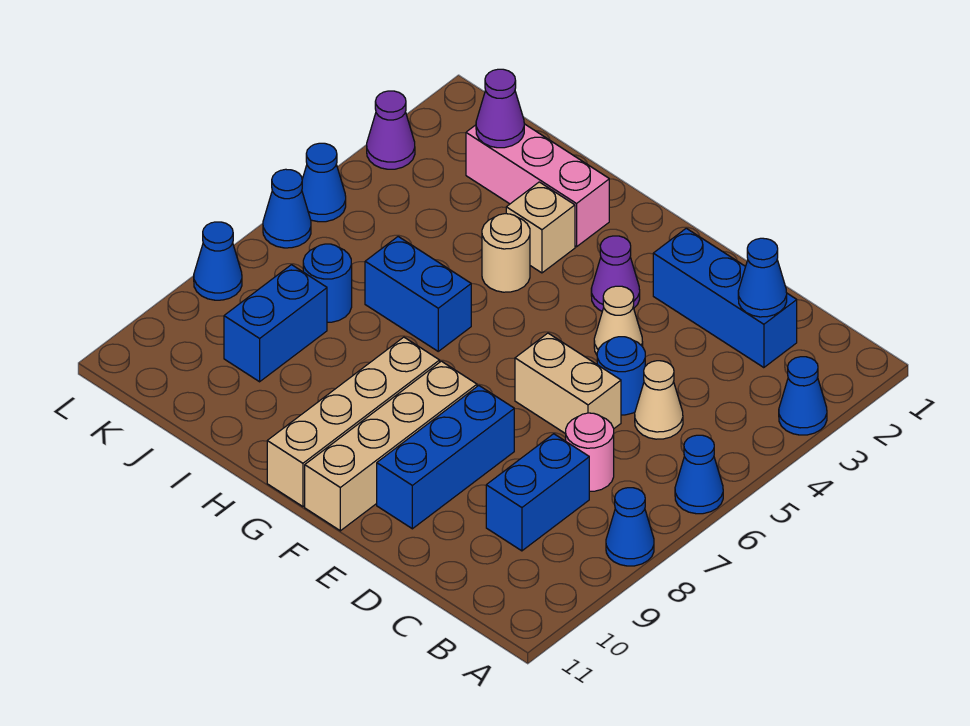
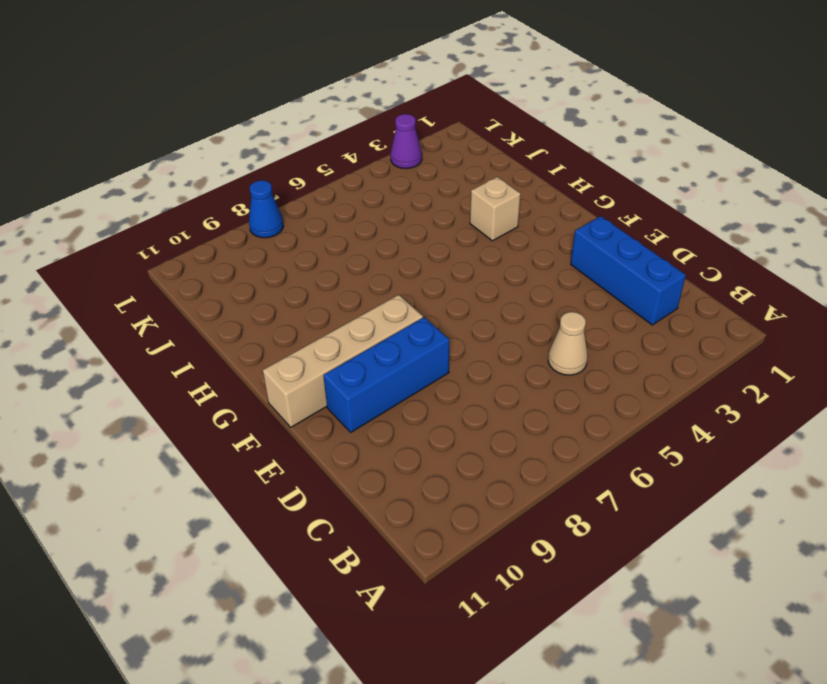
none -> blue cone A3 level 1
none -> blue cone A6 level 1
none -> blue cone A8 level 1

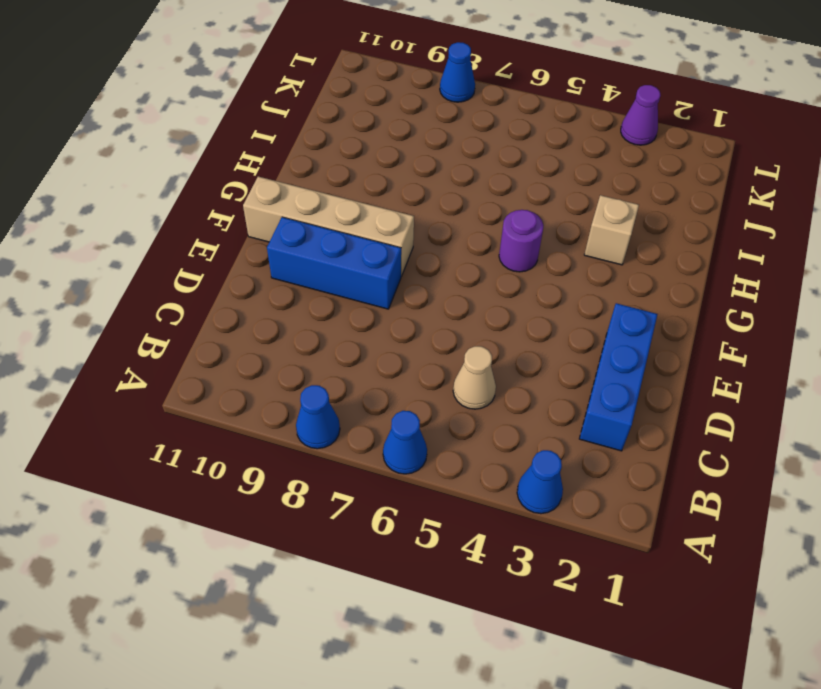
purple round brick G5 level 1 -> none
none -> pink round brick C7 level 1
none -> blue brick C8:C9 level 1
none -> blue round brick D5 level 1

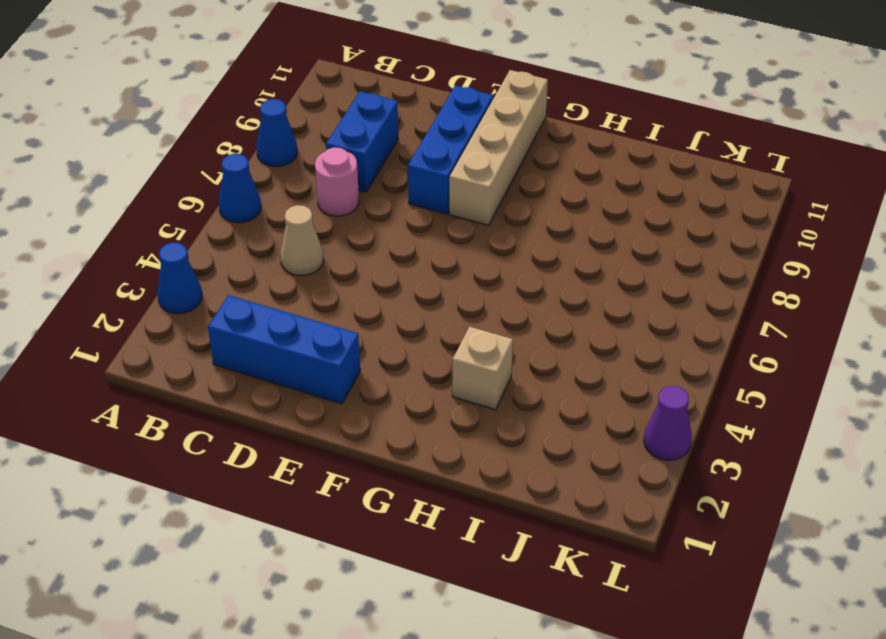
none -> blue round brick D5 level 1
none -> tan brick D6:E6 level 1
none -> tan cone E4 level 1

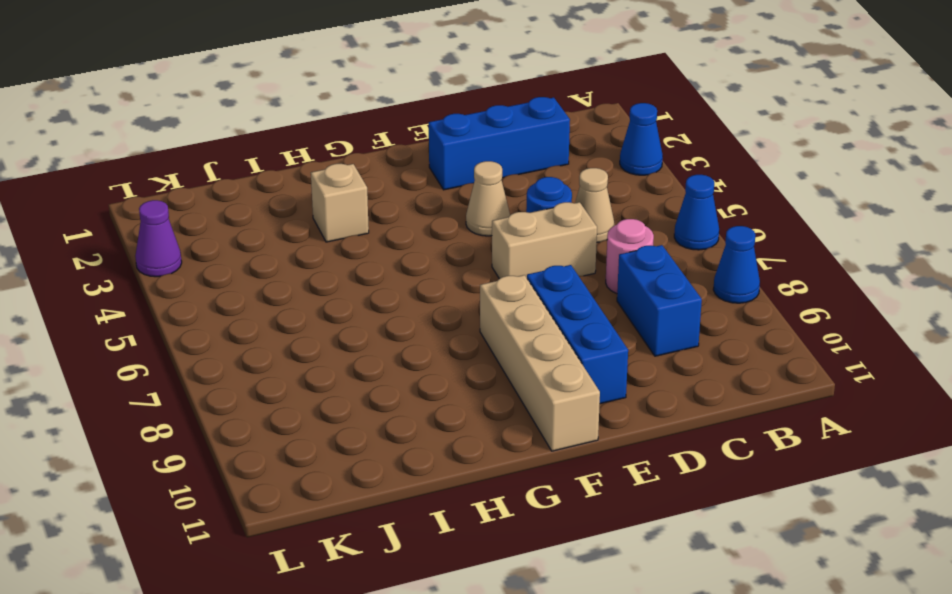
none -> purple cone F3 level 1
none -> tan brick G8:G11 level 1
none -> pink brick H2:J2 level 1

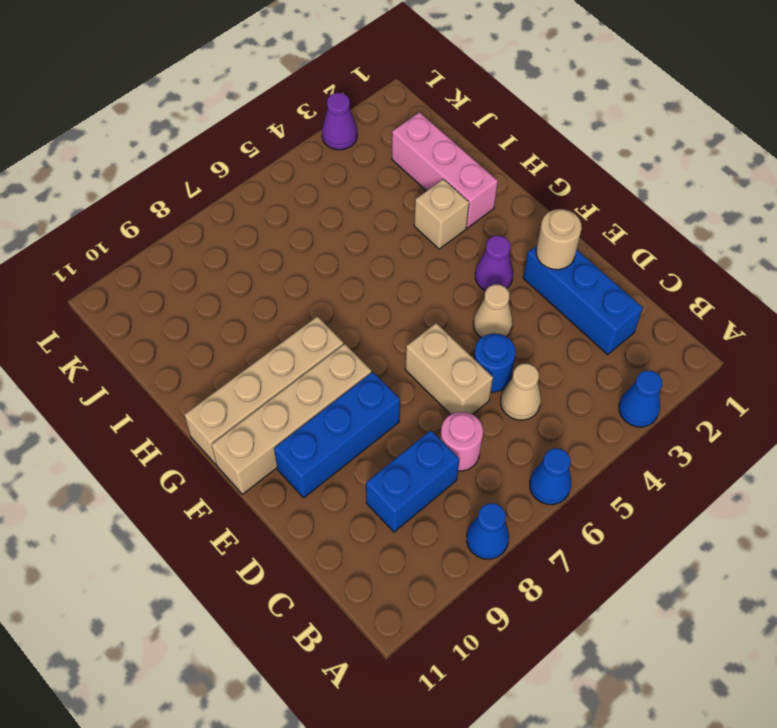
tan round brick E2 level 2 -> tan round brick H4 level 1
none -> blue brick H6:I6 level 1
none -> blue round brick J7 level 1
none -> blue brick J8:J9 level 1

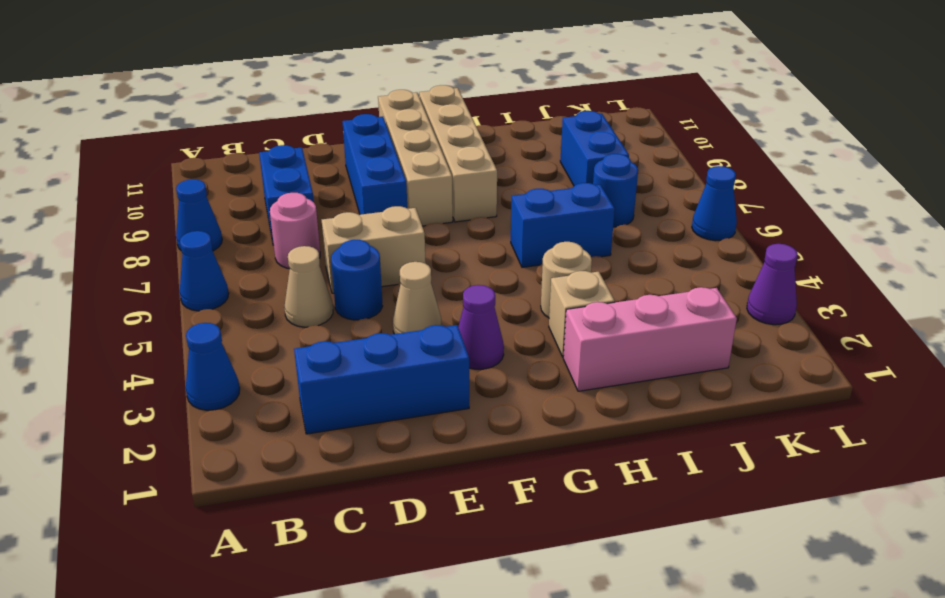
none -> blue cone L5 level 1
none -> blue cone L8 level 1
none -> blue cone C2 level 2

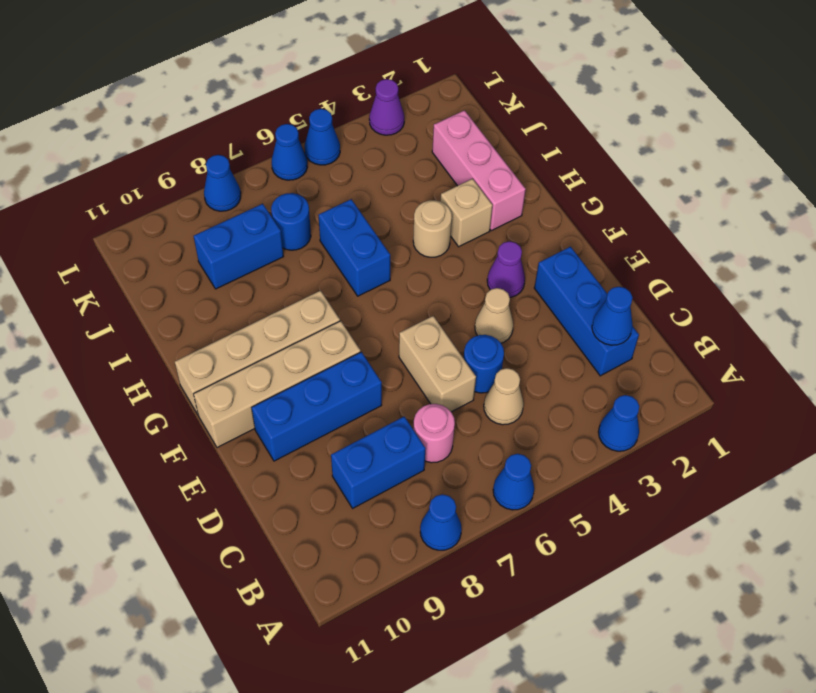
none -> purple cone J2 level 2

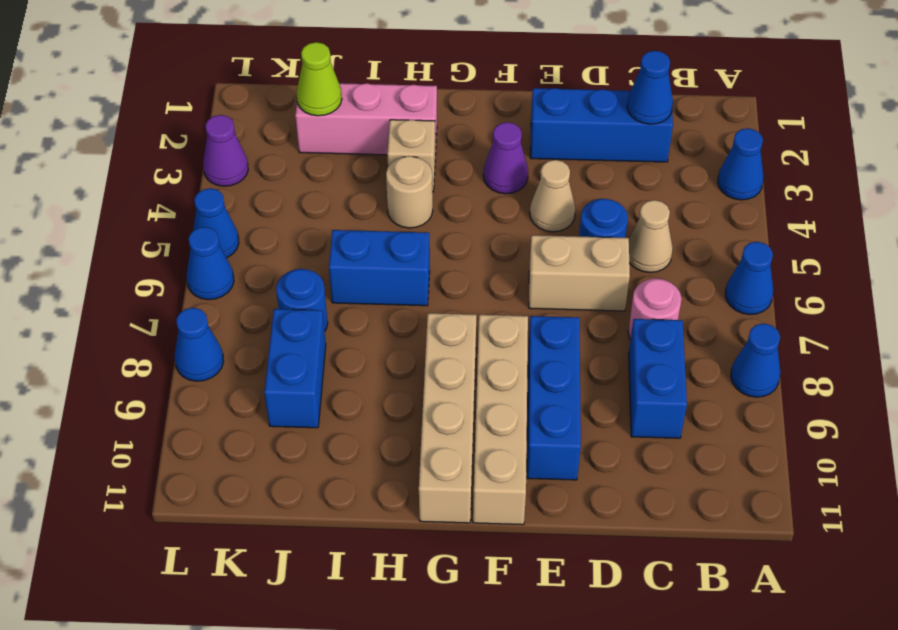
lime cone J2 level 2 -> purple cone J2 level 2

